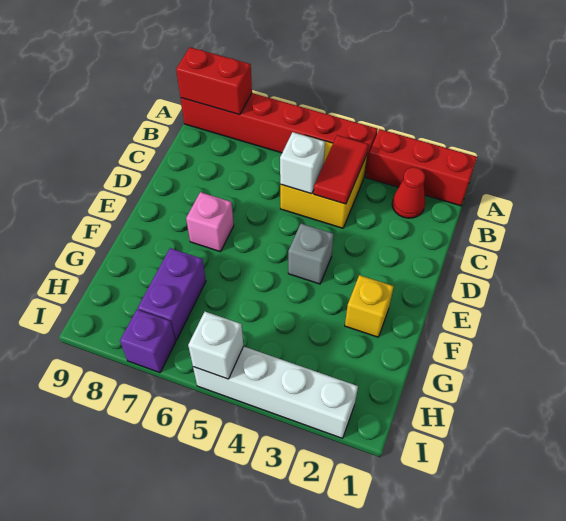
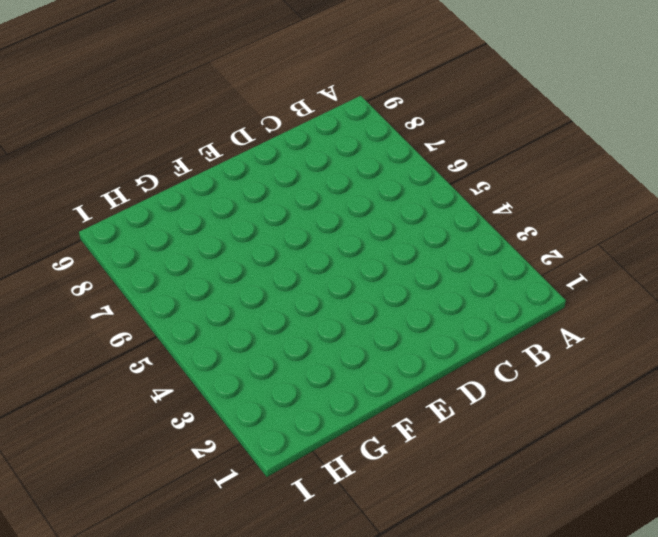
none -> red brick A1:A3 level 1
none -> red brick A4:A9 level 1
none -> red cone B2 level 1

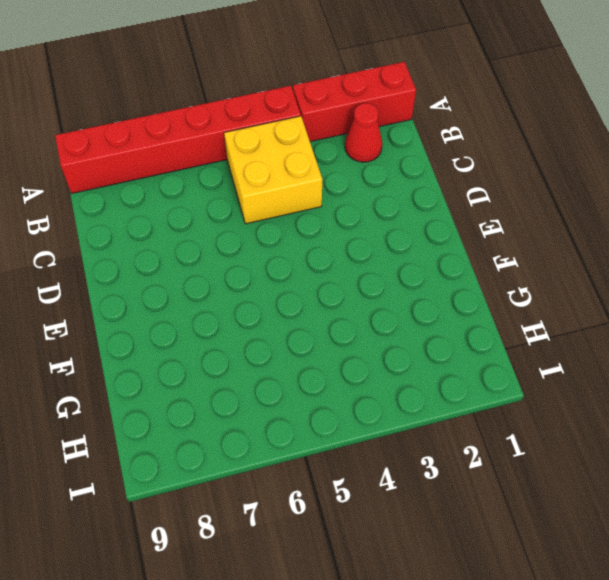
none -> grey brick E4 level 1
none -> pink brick E7 level 1
none -> yellow brick F2 level 1

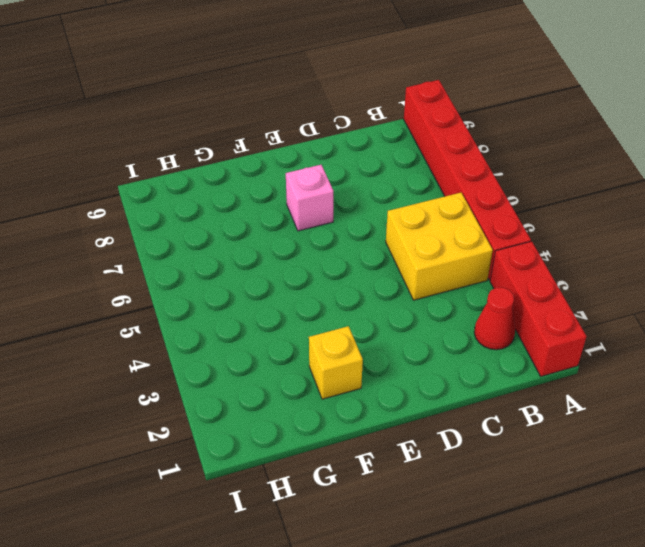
none -> grey brick E4 level 1
none -> purple brick G7:H7 level 1
none -> white brick I2:I5 level 1

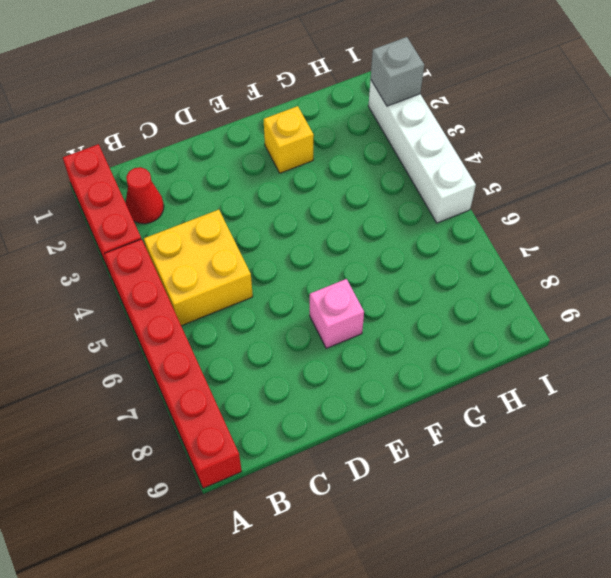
grey brick I2 level 2 -> grey brick E4 level 1
none -> purple brick G7:H7 level 1
none -> purple brick I7 level 1
none -> red brick A8:A9 level 2

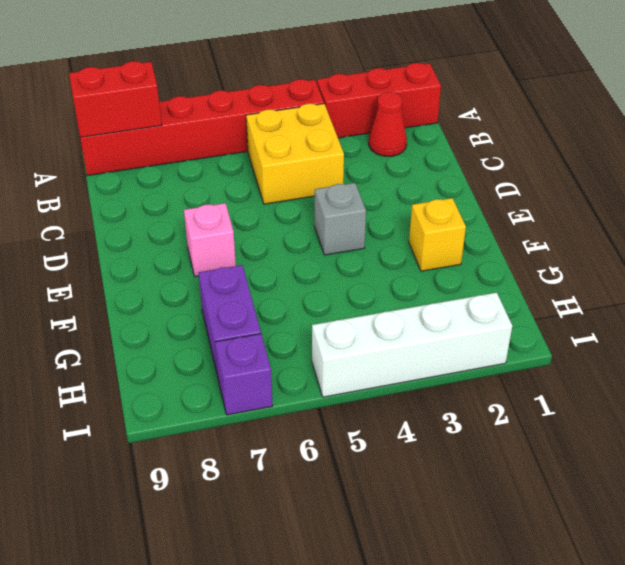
none -> red tile B4:C4 level 2
none -> white brick C5 level 2
none -> white brick I5 level 2

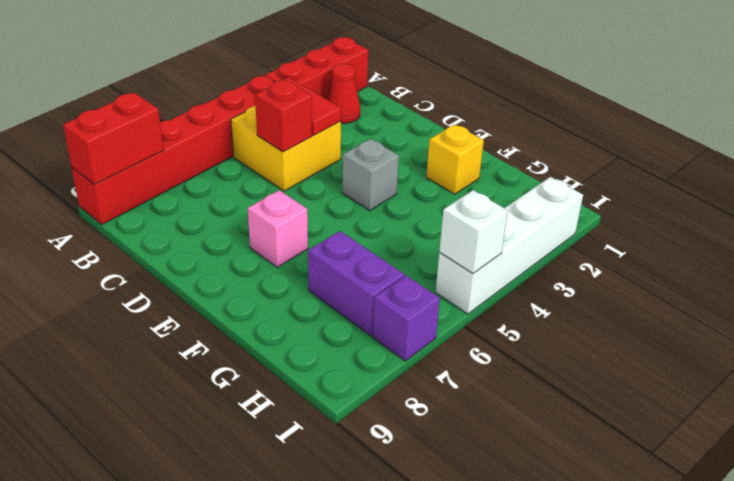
red brick C5 level 2 -> white brick C5 level 2

